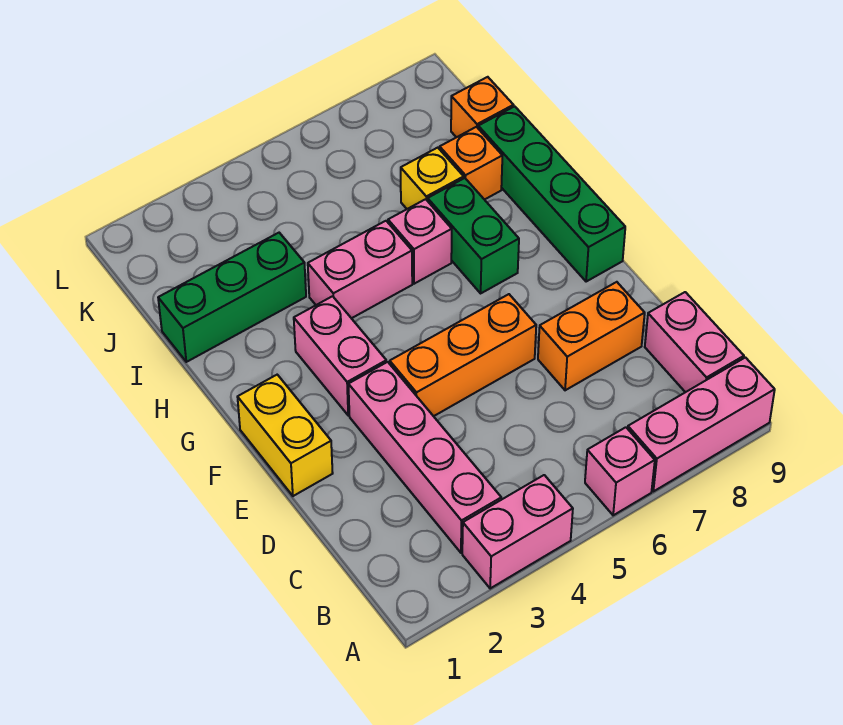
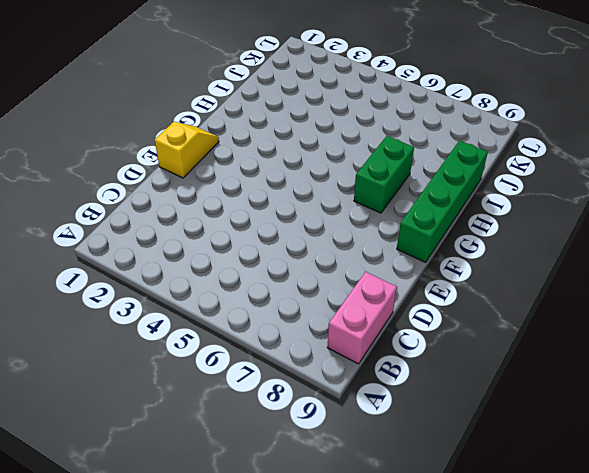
yellow slope E1:F1 level 1 top E -> yellow brick E1:F1 level 1
none -> pink brick A3:A4 level 1
none -> pink brick A6 level 1
none -> pink brick A7:A9 level 1

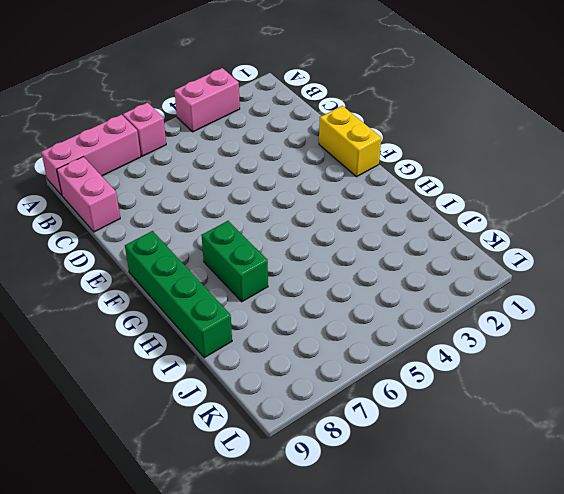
none -> pink brick B3:E3 level 1
none -> orange brick D7:D8 level 1
none -> orange brick E4:E6 level 1

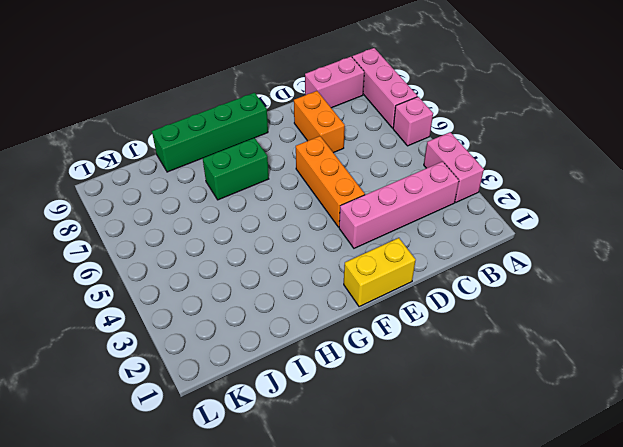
none -> pink brick F3:G3 level 1
none -> pink brick H4:H5 level 1
none -> pink brick H6 level 1

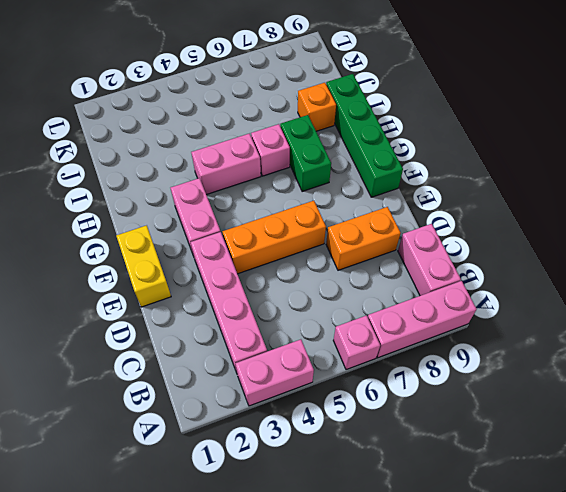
none -> green brick I1:I3 level 1
none -> yellow brick I7 level 1
none -> orange brick J9 level 1

